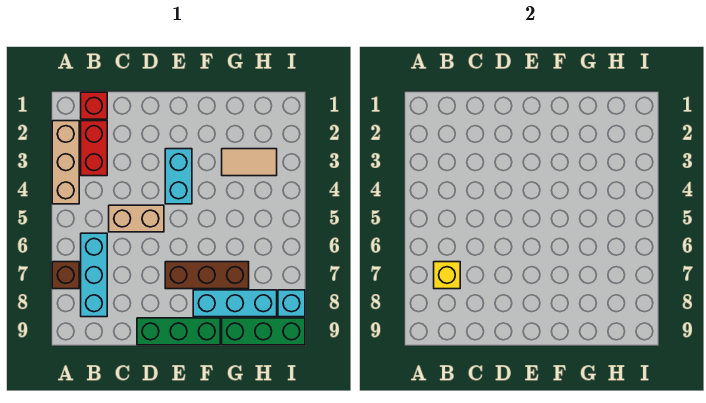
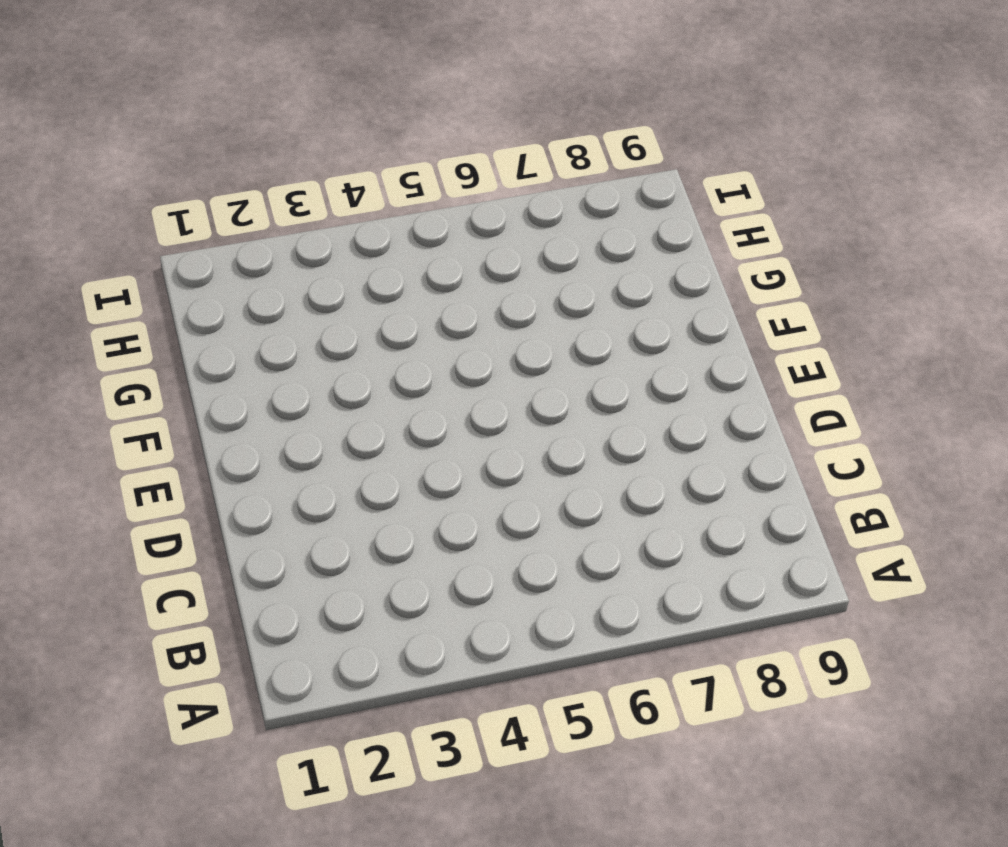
none -> tan brick A2:A4 level 1
none -> brown brick A7 level 1
none -> red brick B1 level 1

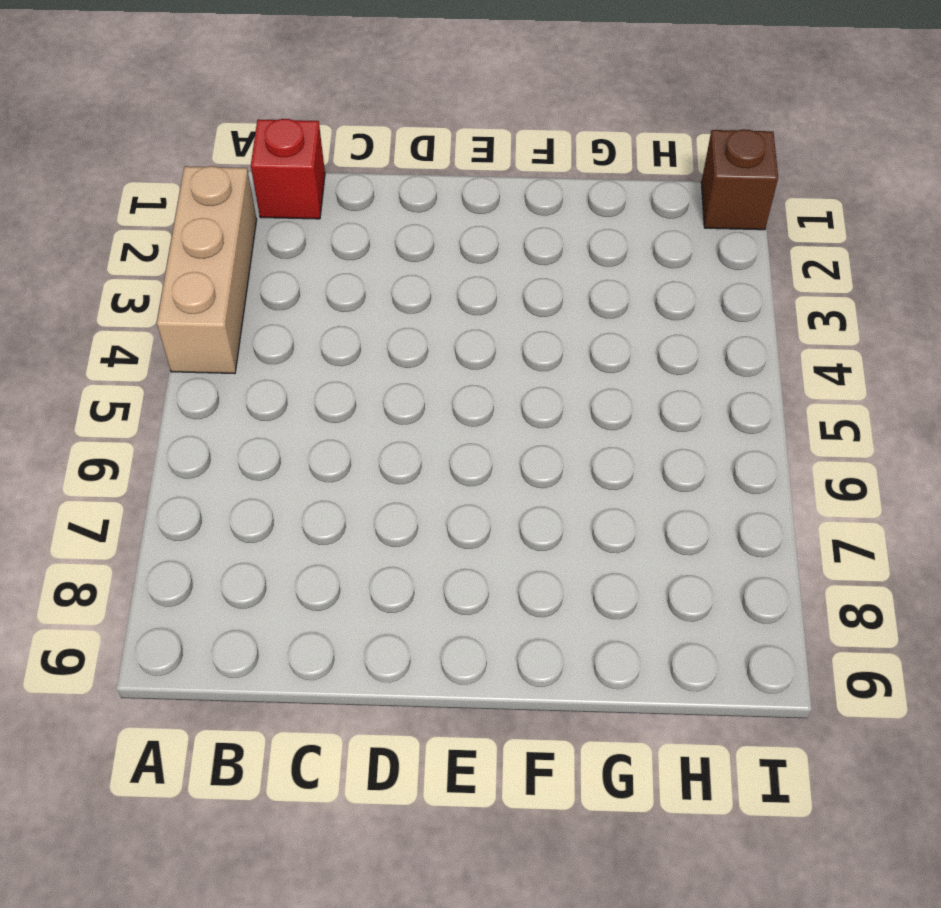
brown brick I1 level 1 -> brown brick A7 level 1
none -> red brick B2:B3 level 1
none -> cyan brick B6:B8 level 1
none -> tan brick C5:D5 level 1

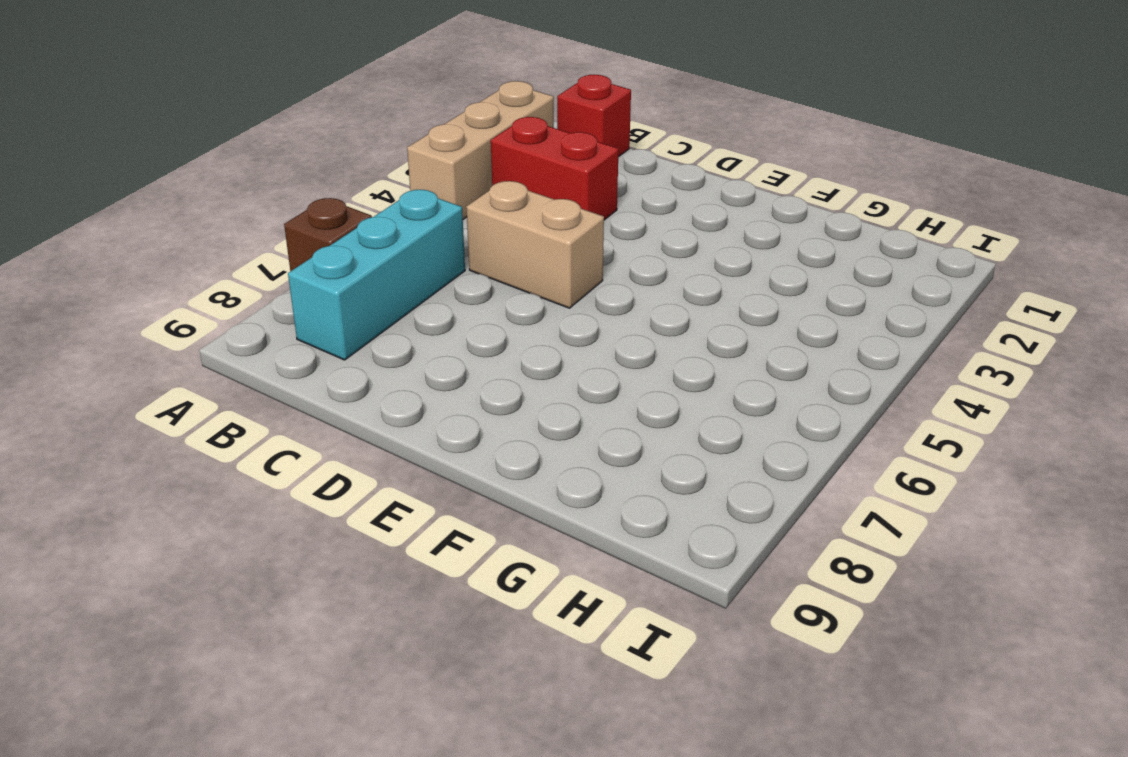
red brick B3:C3 level 1 -> red brick B2:B3 level 1
none -> green brick D9:F9 level 1
none -> cyan brick E3:E4 level 1
none -> brown brick E7:G7 level 1

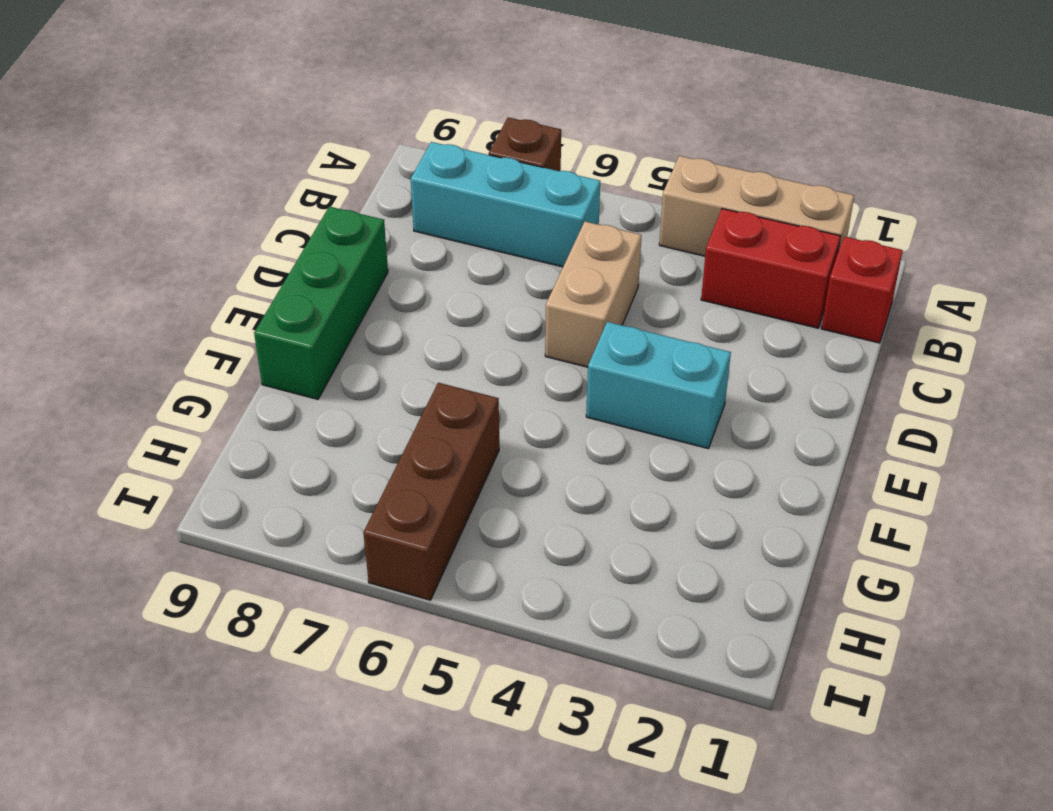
brown brick G6:I6 level 1 -> brown brick E7:G7 level 1
none -> cyan brick F8:H8 level 1
none -> tan tile G3:H3 level 1
none -> green brick G9:I9 level 1

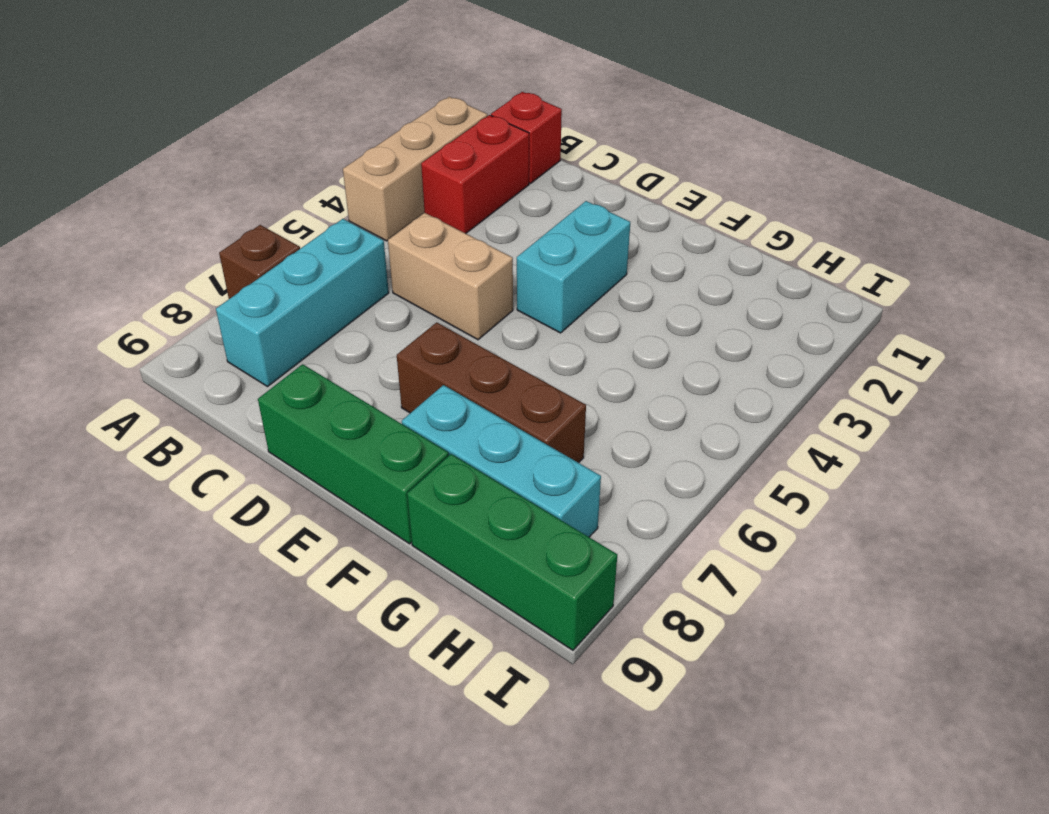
none -> tan tile G3:H3 level 1
none -> cyan brick I8 level 1
none -> yellow brick B7 level 2

